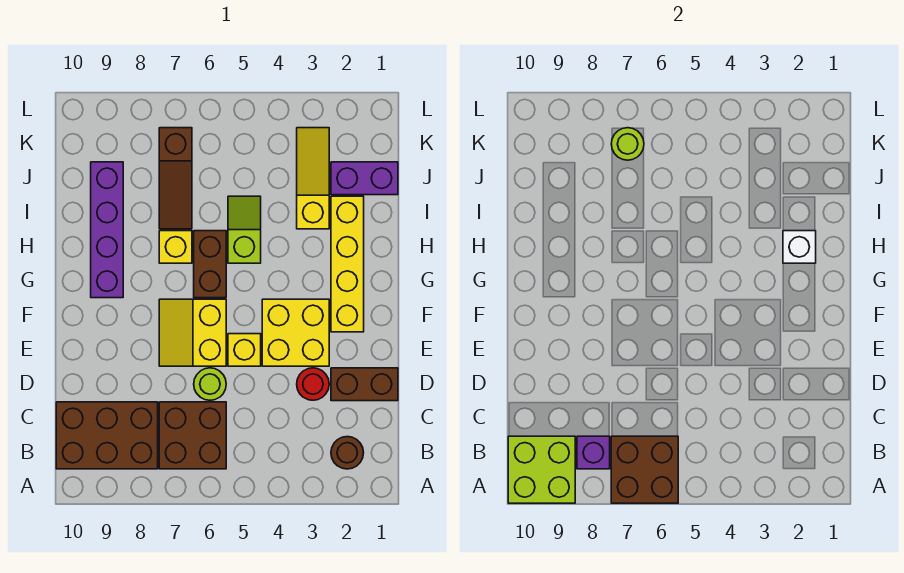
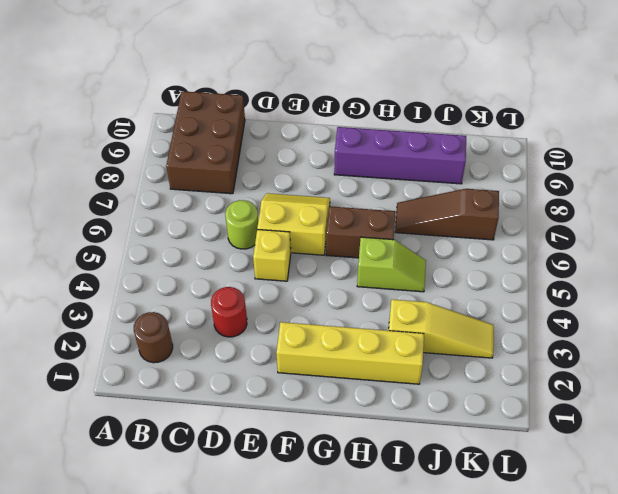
none -> brown brick B6:C7 level 1
none -> brown brick D1:D2 level 1
none -> yellow brick E3:F4 level 1

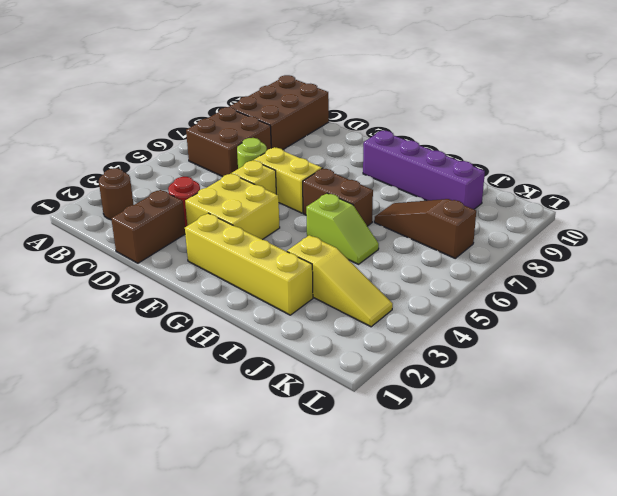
none -> yellow brick H7 level 1
none -> purple brick J1:J2 level 1
none -> brown brick A6:B7 level 2

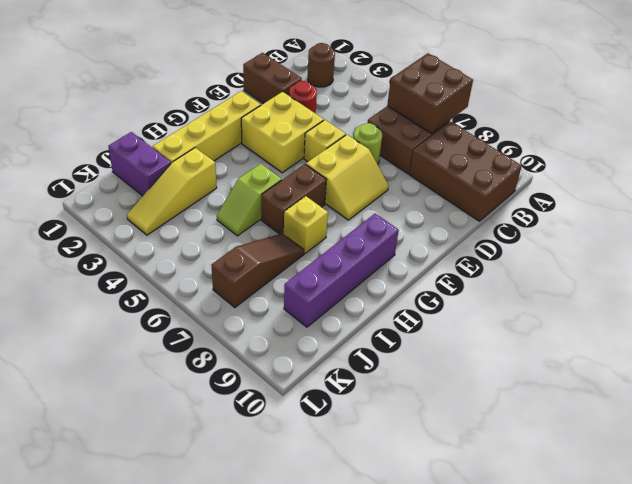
none -> lime brick A9:B10 level 2
none -> purple brick B8 level 2
none -> white brick H2 level 2

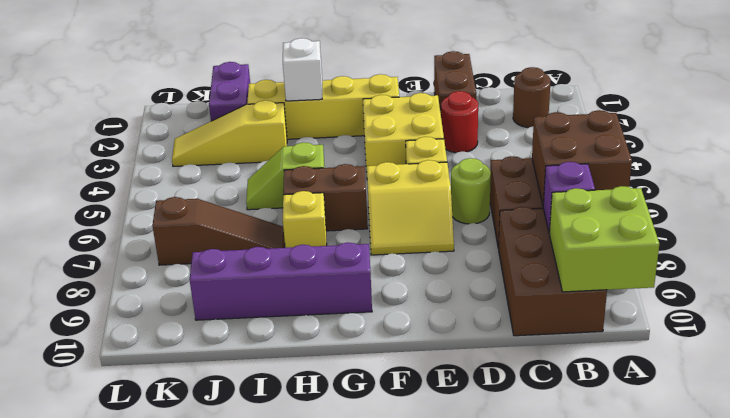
none -> lime round brick K7 level 2

